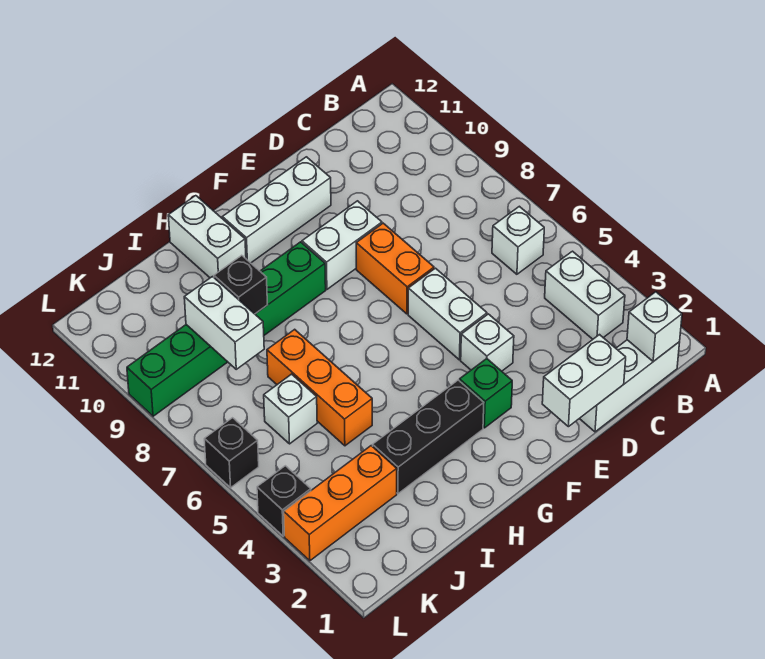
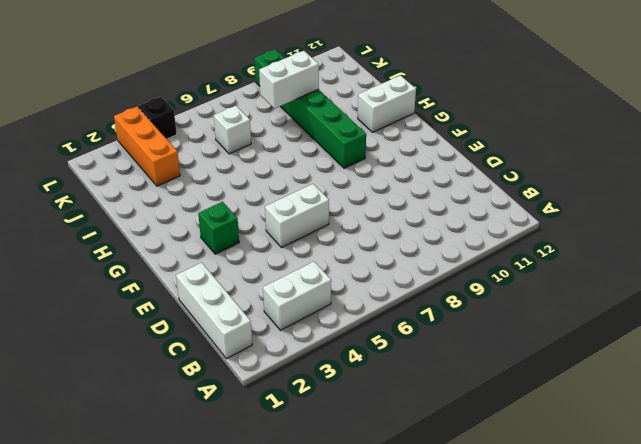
none -> white brick B6 level 1
none -> white brick E4 level 1
none -> orange brick E7:E8 level 1

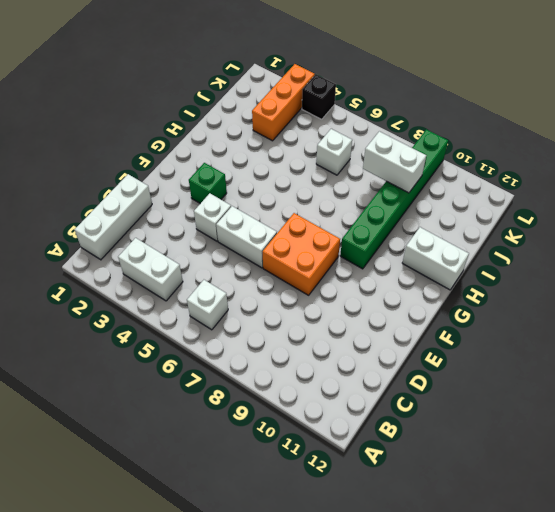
orange brick E7:F8 level 1 -> orange brick E7:E8 level 1
none -> white brick E9:F9 level 1
none -> white brick E11:G11 level 1
none -> black brick G3:I3 level 1

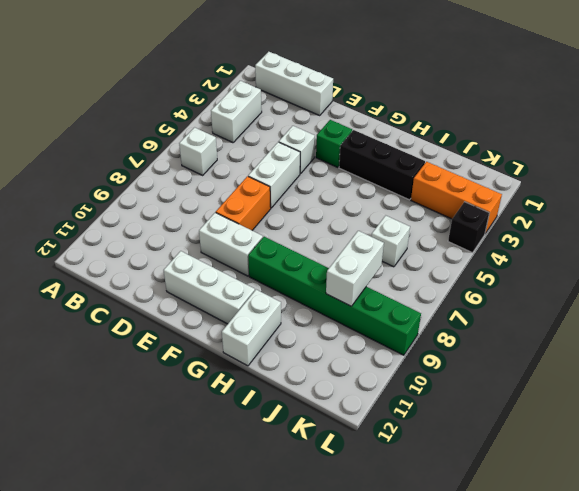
none -> orange brick I5:I7 level 1
none -> black brick L6 level 1
none -> white brick B1 level 2

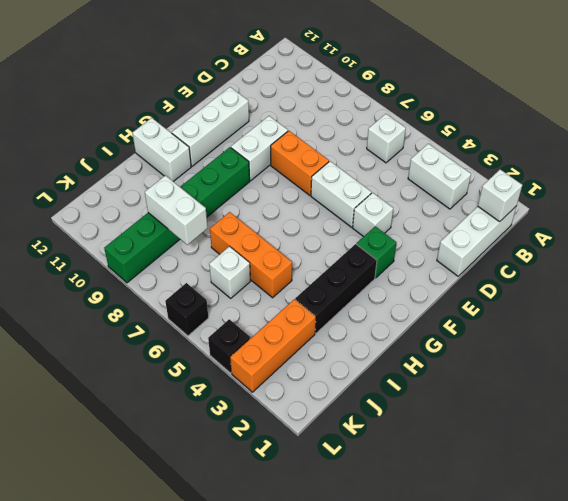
none -> white brick D1:E1 level 2
none -> black brick I9 level 2

